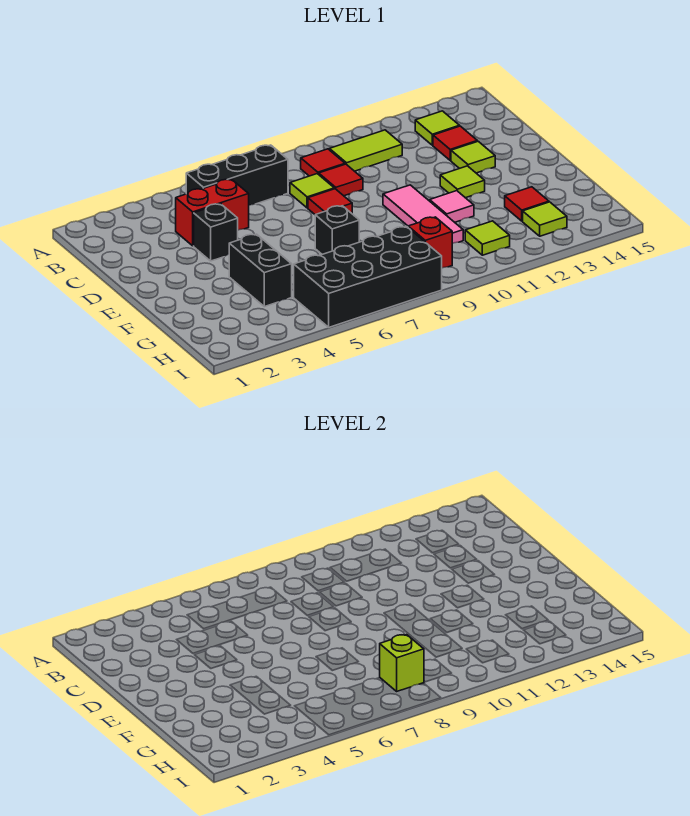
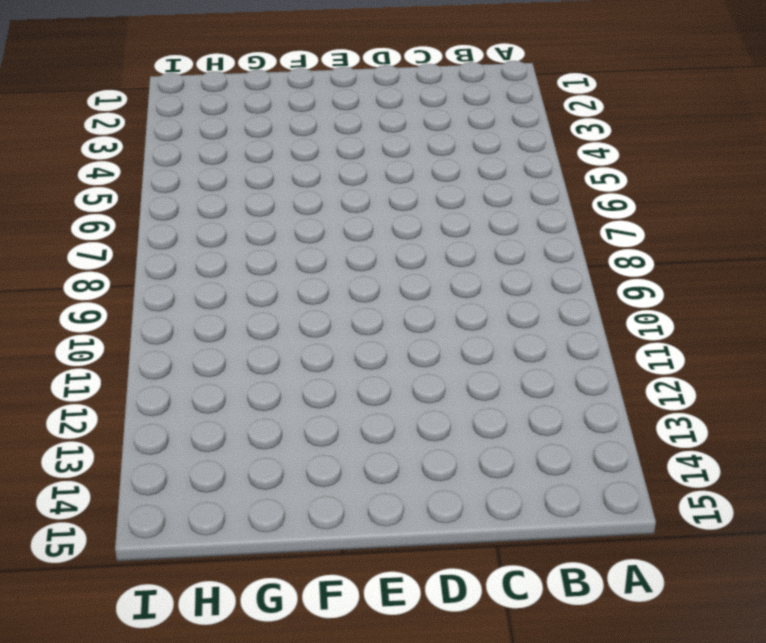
none -> black brick B5:B7 level 1
none -> red tile B9 level 1
none -> lime tile B10:B11 level 1

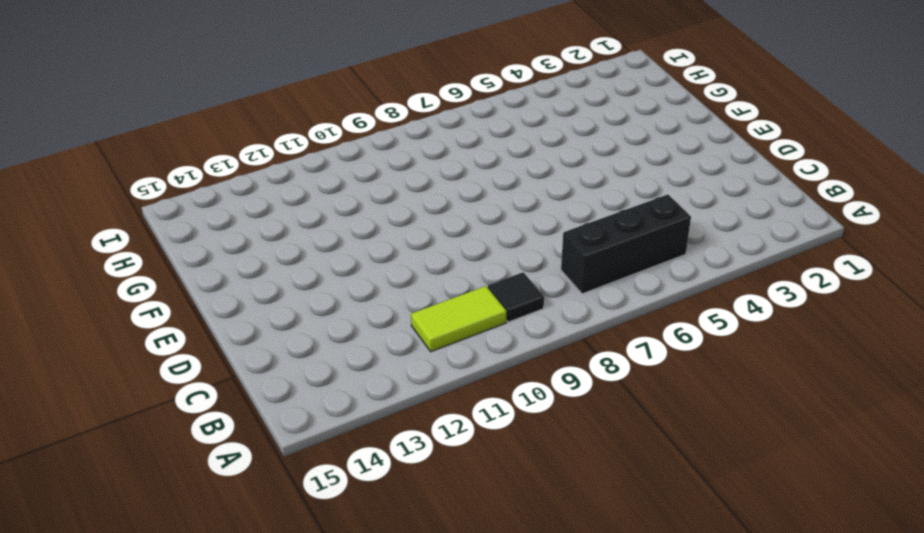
black tile B9 level 1 -> red tile B9 level 1
none -> lime tile B13 level 1
none -> red brick C4:C5 level 1
none -> lime tile C8 level 1

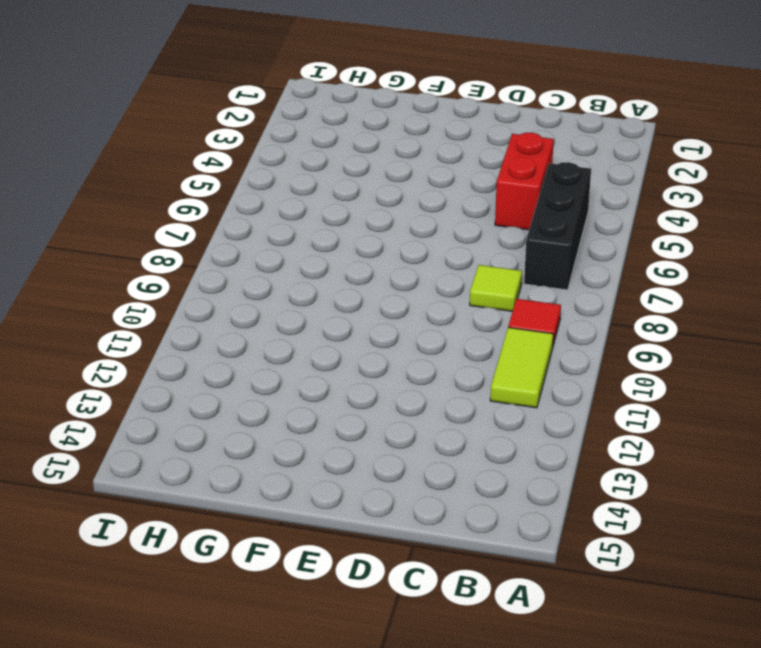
none -> lime tile B13 level 1
none -> red tile C9 level 1
none -> red tile C13 level 1

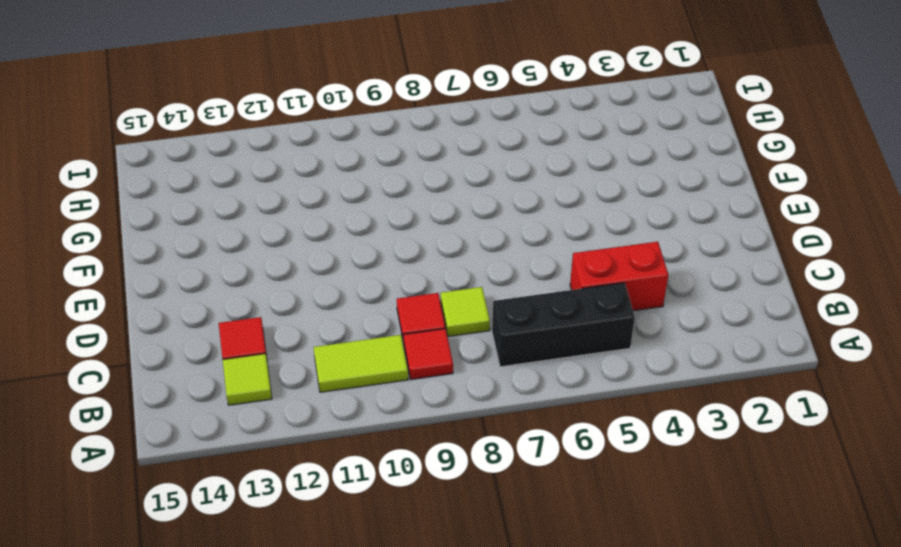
none -> black brick D4 level 1
none -> red tile D8 level 1
none -> lime tile D13 level 1

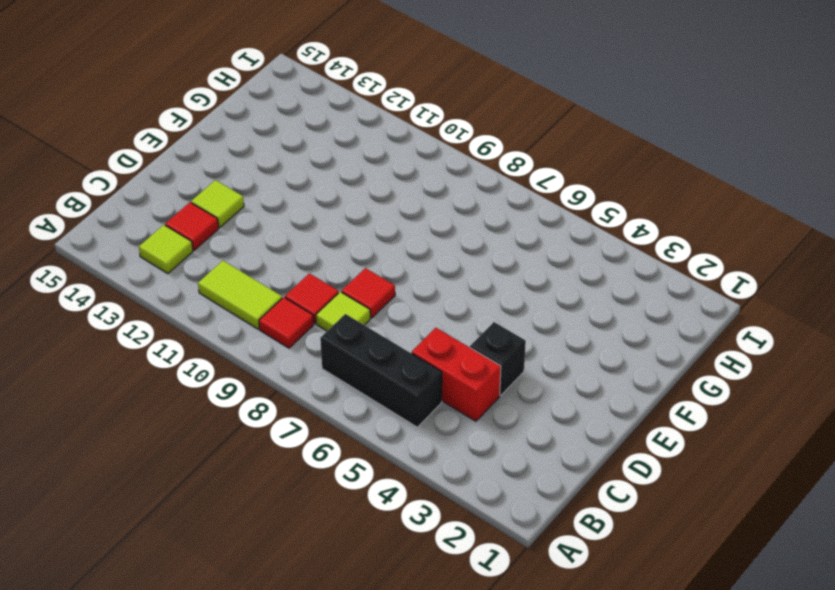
none -> pink tile E10:G10 level 1
none -> lime tile E12 level 1
none -> black brick F4:G4 level 1

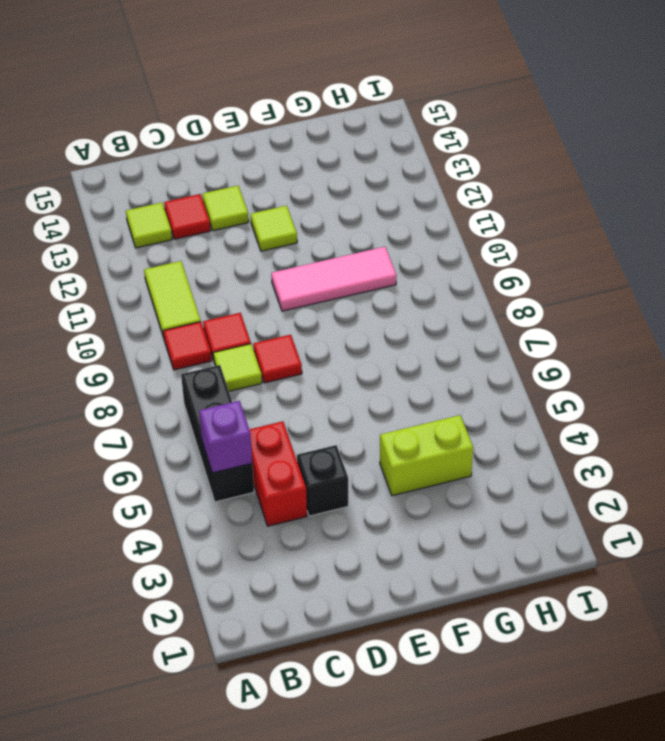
purple brick B5 level 2 -> none
lime brick F4:G4 level 1 -> black brick F4:G4 level 1
none -> black brick F7 level 1
none -> pink tile F11 level 1
none -> red tile G13 level 1

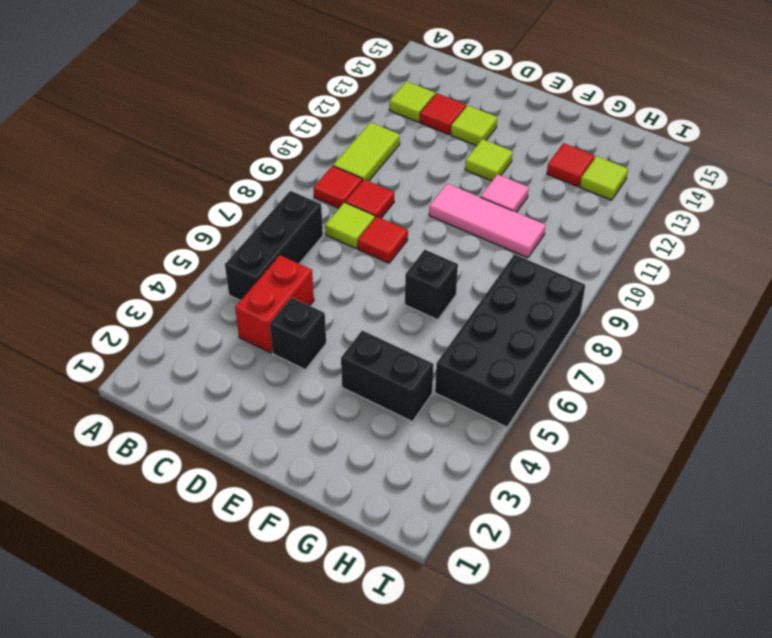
none -> red brick H9 level 1
none -> lime tile H11 level 1
none -> lime brick H8 level 2

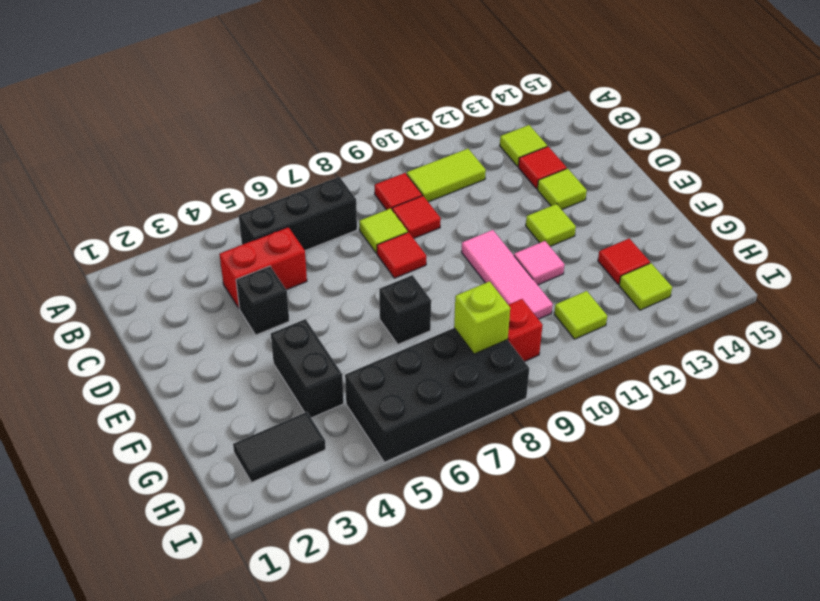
black tile H2:H3 level 1 -> none

